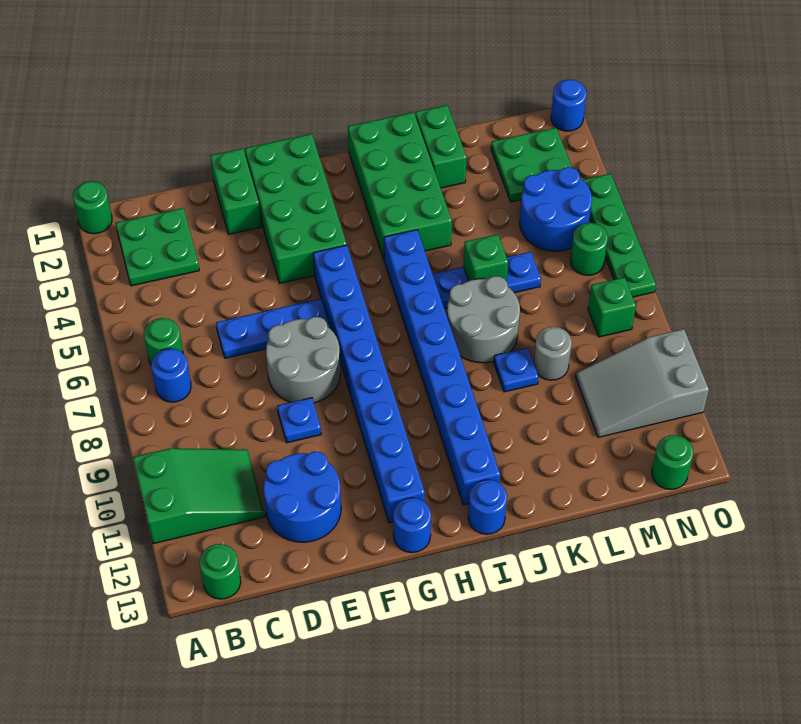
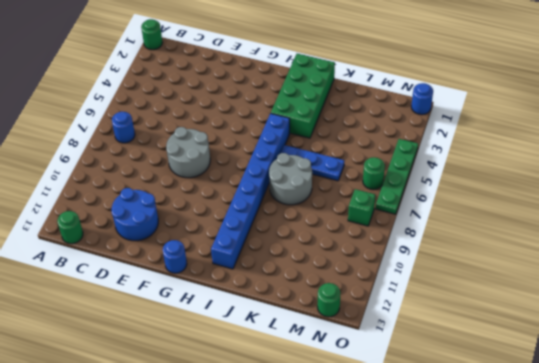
none -> green slope A10:C11 level 1 top A
none -> green plate B2:C3 level 1
none -> green round brick B6 level 1
none -> blue plate D6:F6 level 1

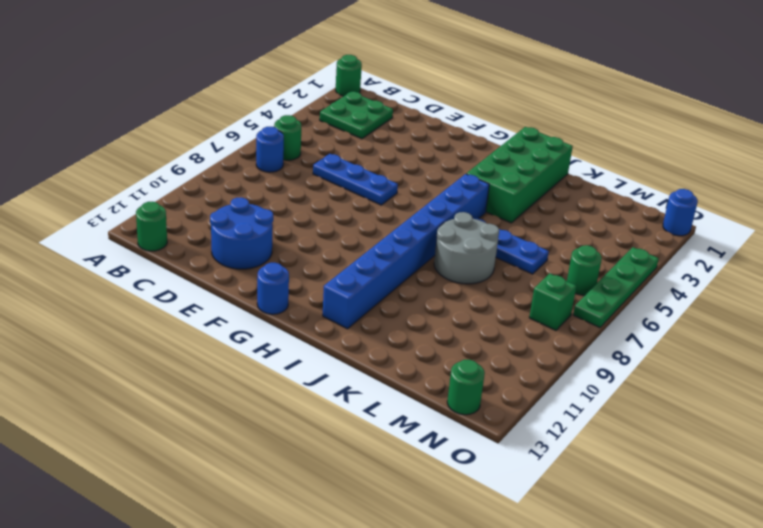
none -> green slope A10:C11 level 1 top A
none -> green brick E1:E2 level 1
none -> grey round brick E7:F8 level 1
none -> blue plate E9 level 1

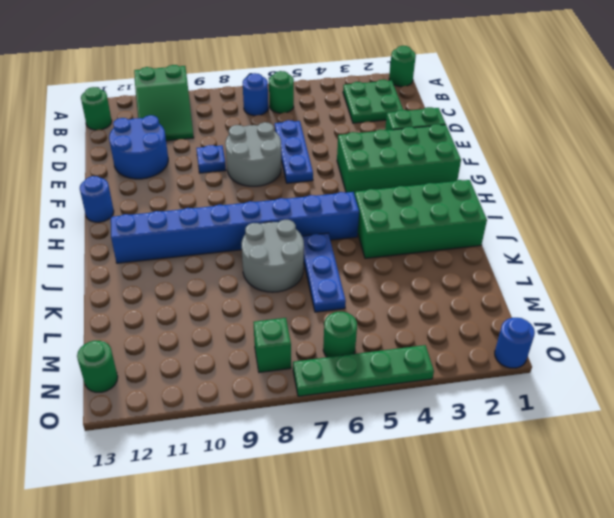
none -> blue brick G5:G12 level 1
none -> blue round brick I13 level 1
none -> green brick K1:K2 level 1
none -> blue plate K9 level 1

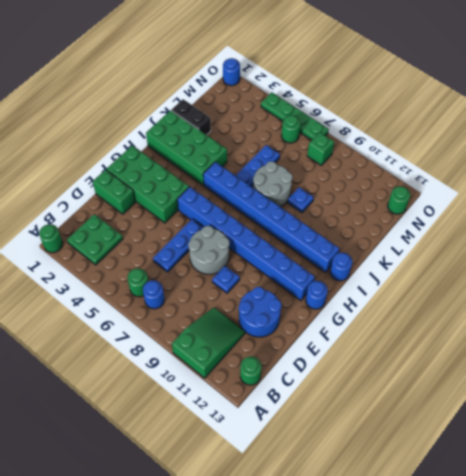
black brick K1:K2 level 1 -> green brick K1:K2 level 1
none -> grey round brick L9 level 1
none -> green plate M2:N3 level 1
none -> blue round brick M4:N5 level 1
none -> grey slope M10:O11 level 1 top O

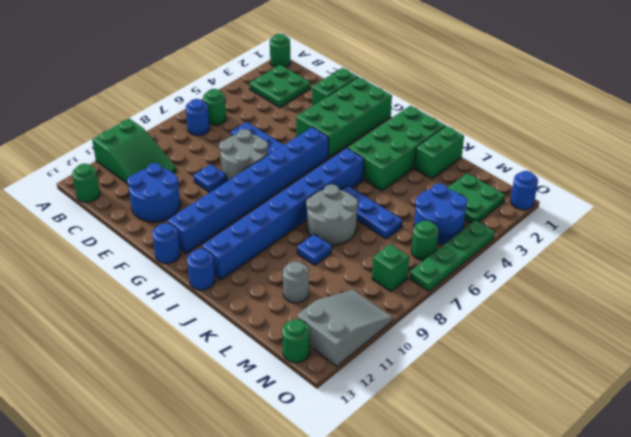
grey round brick L11 level 1 -> grey round brick L9 level 1
grey slope N10:O12 level 1 top 12 -> grey slope M10:O11 level 1 top O
none -> green brick K6 level 2

